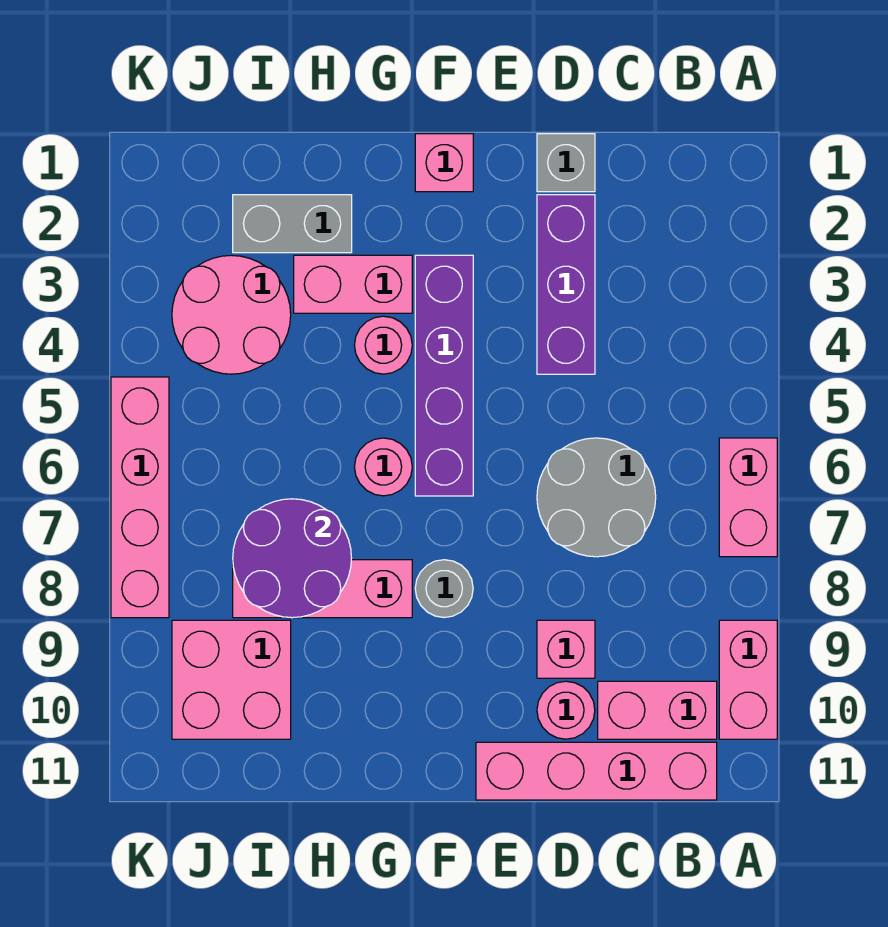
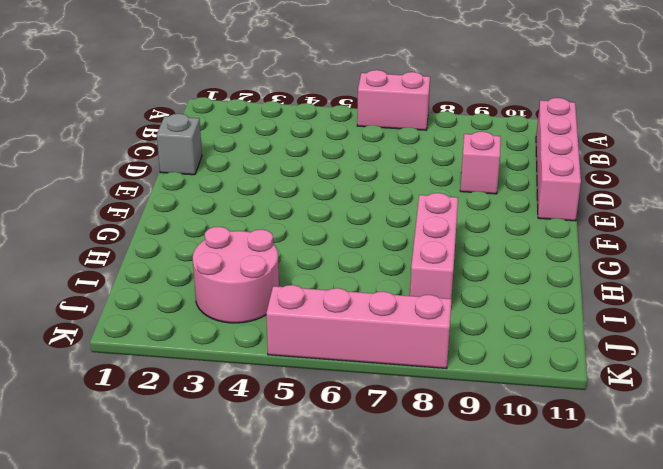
none -> pink brick A9:A10 level 1
none -> pink brick B10:C10 level 1
none -> grey round brick C6:D7 level 1

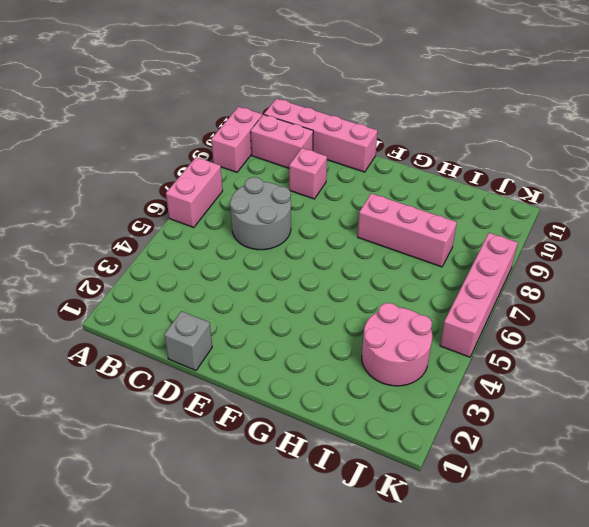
none -> purple brick D2:D4 level 1
none -> pink round brick D10 level 1
none -> pink brick F1 level 1

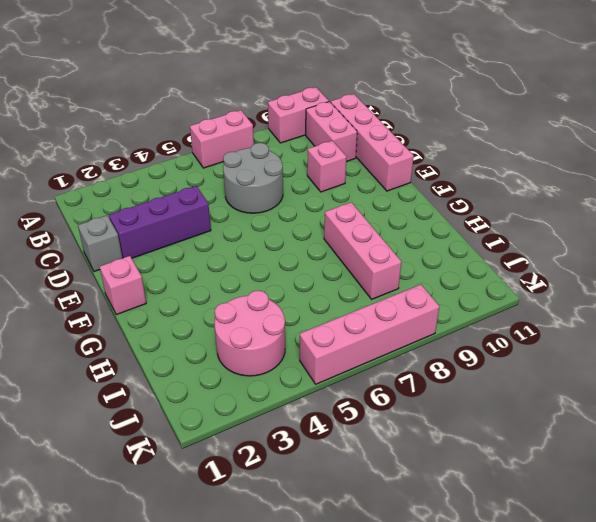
none -> pink round brick D10 level 1
none -> purple brick F3:F6 level 1
none -> grey round brick F8 level 1

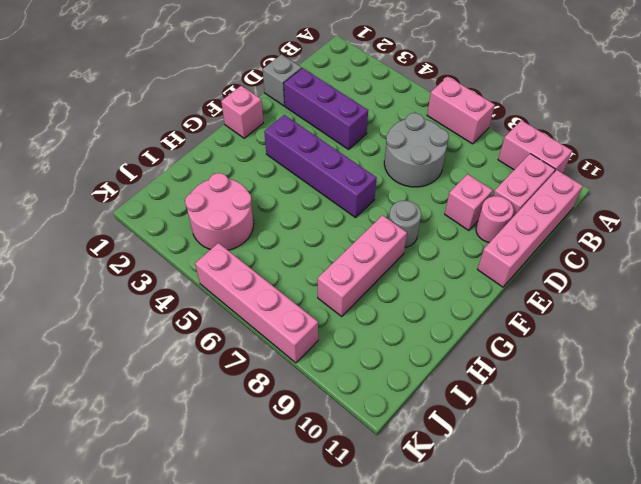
none -> pink brick G3:H3 level 1
none -> pink round brick G4 level 1
none -> pink round brick G6 level 1

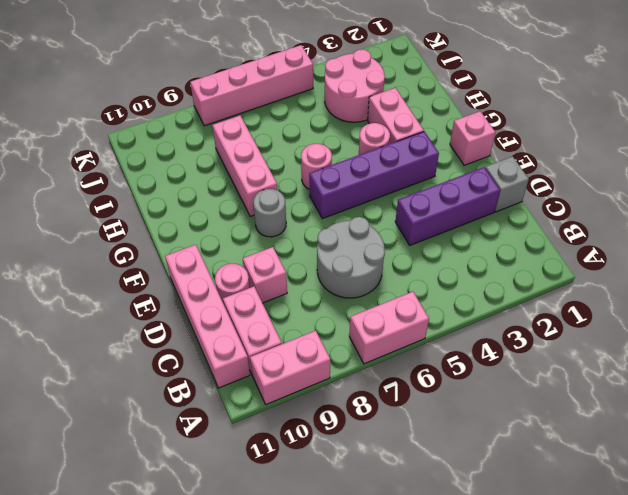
none -> grey brick H2:I2 level 1
none -> pink brick I9:J10 level 1
none -> purple round brick H7:I8 level 2

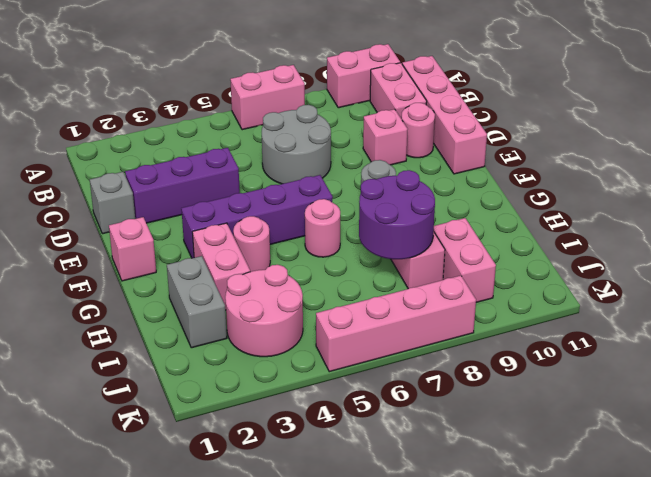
pink brick I9:J9 level 1 -> pink brick I9:J10 level 1

